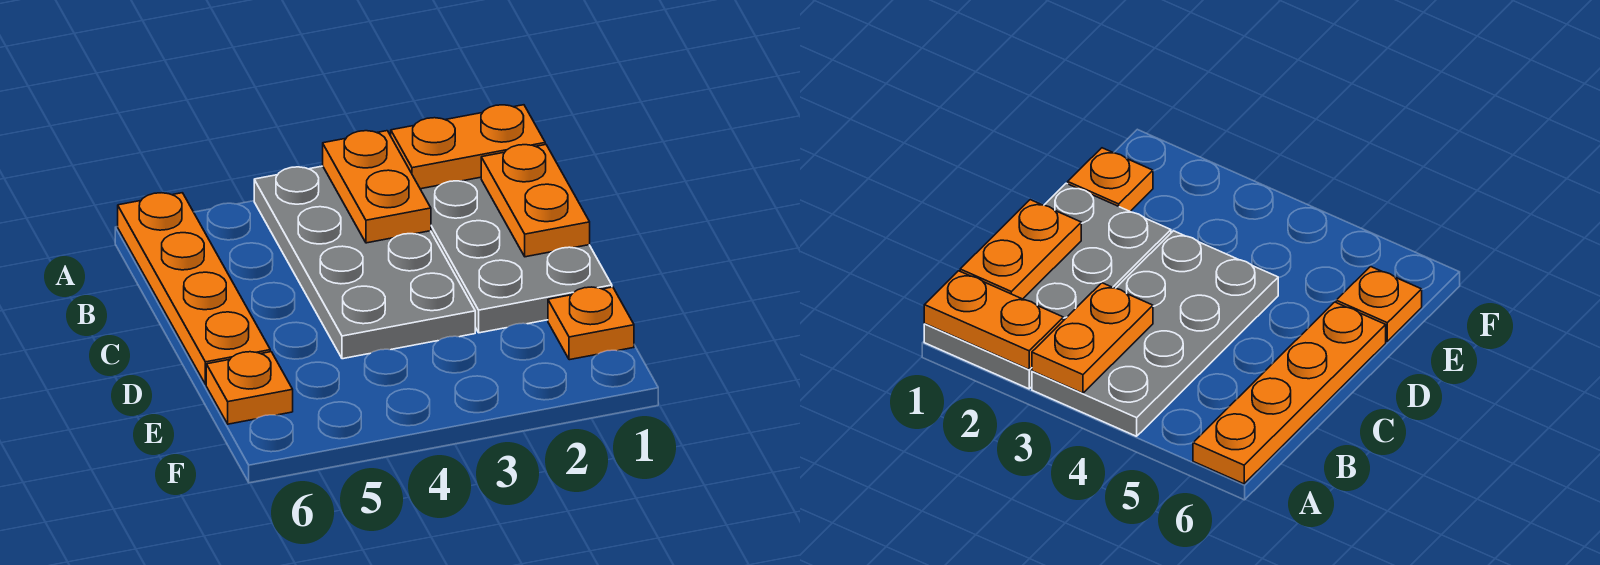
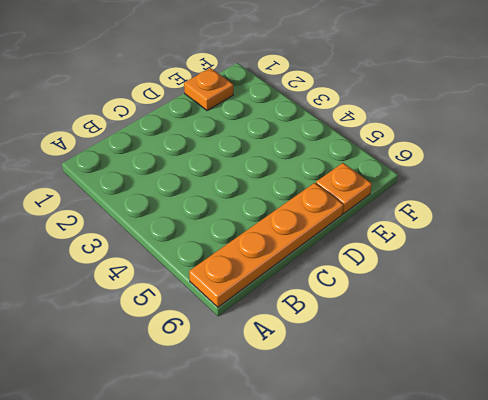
none -> grey plate A1:D2 level 1
none -> grey plate A3:D4 level 1

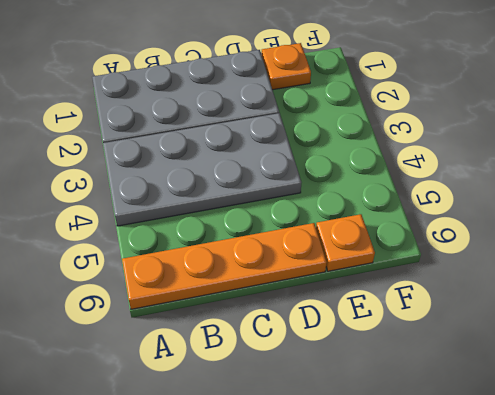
none -> orange plate A1:A2 level 2
none -> orange plate A3:B3 level 2

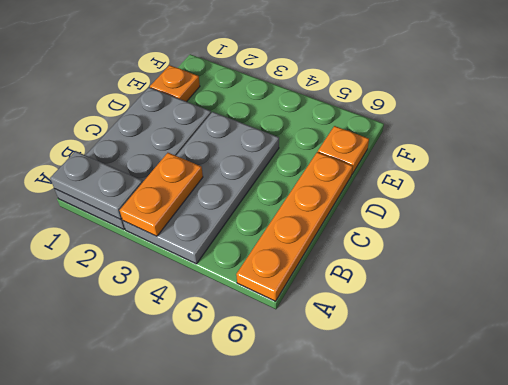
grey plate A1:A2 level 2 -> orange plate A1:A2 level 2
none -> orange plate B1:C1 level 2

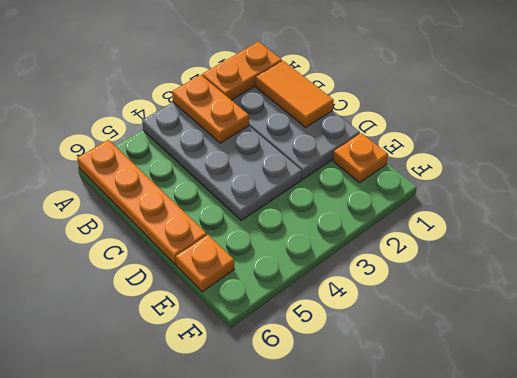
orange tile B1:C1 level 2 -> orange plate B1:C1 level 2

